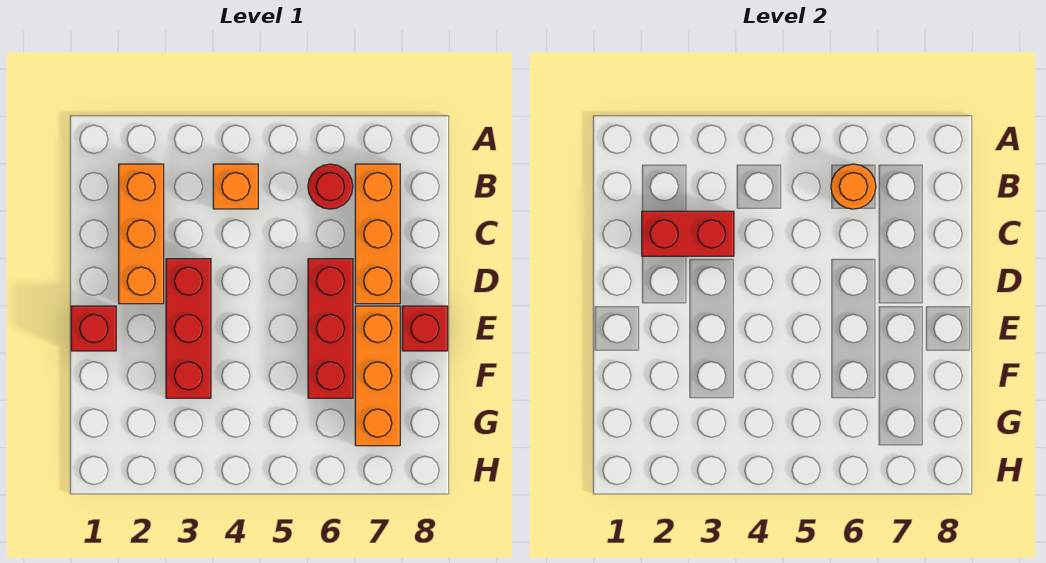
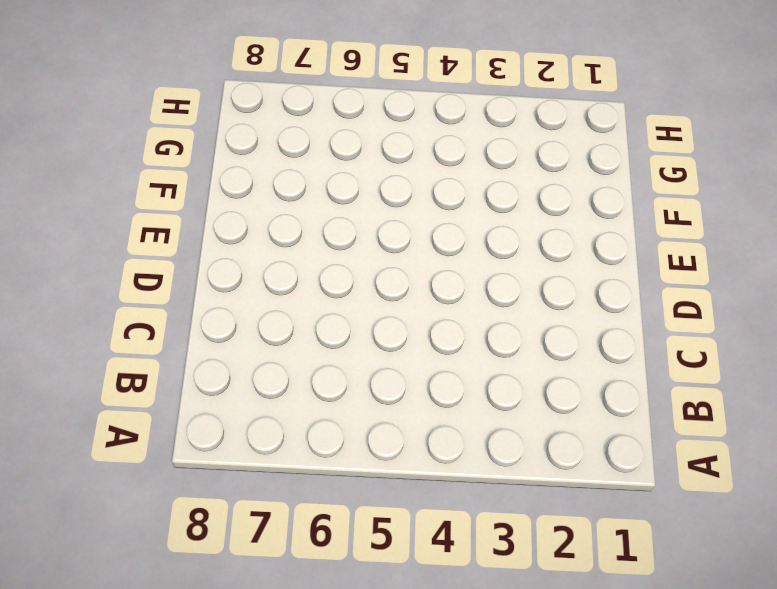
none -> orange brick B2:D2 level 1
none -> orange brick B4 level 1

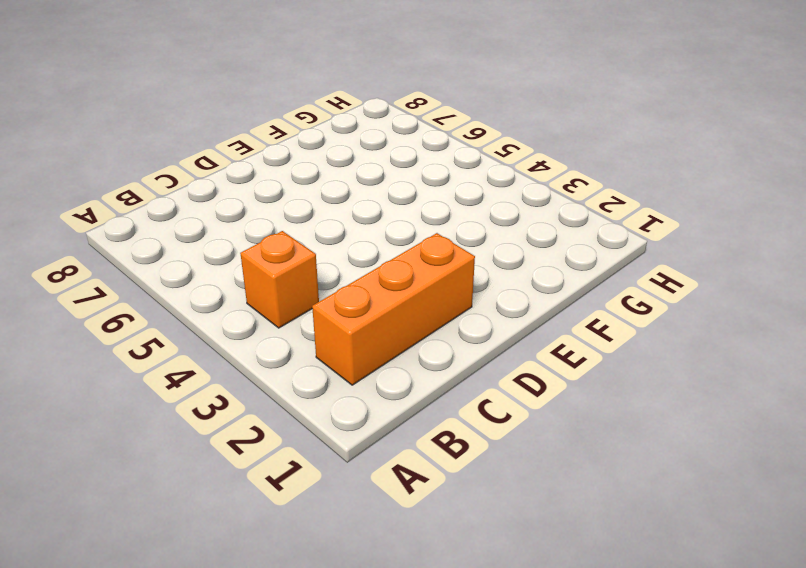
none -> red round brick B6 level 1
none -> orange brick B7:D7 level 1

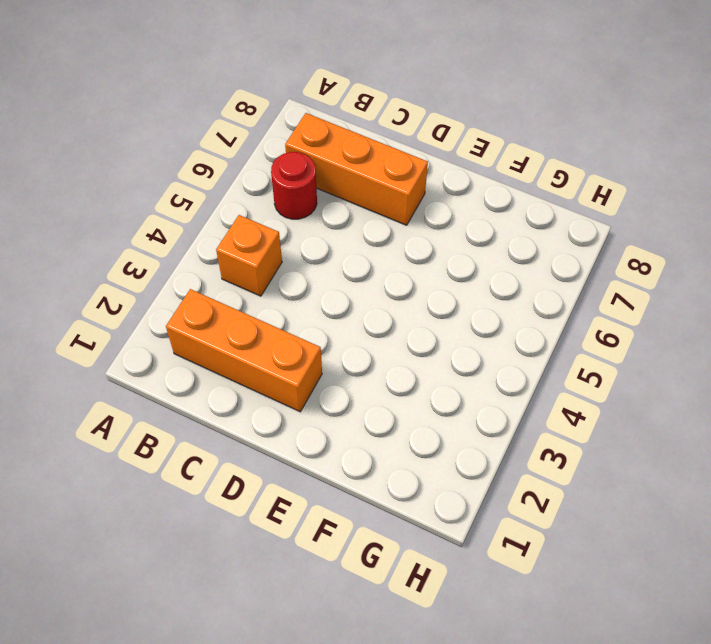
none -> red brick D3:F3 level 1
none -> red brick D6:F6 level 1

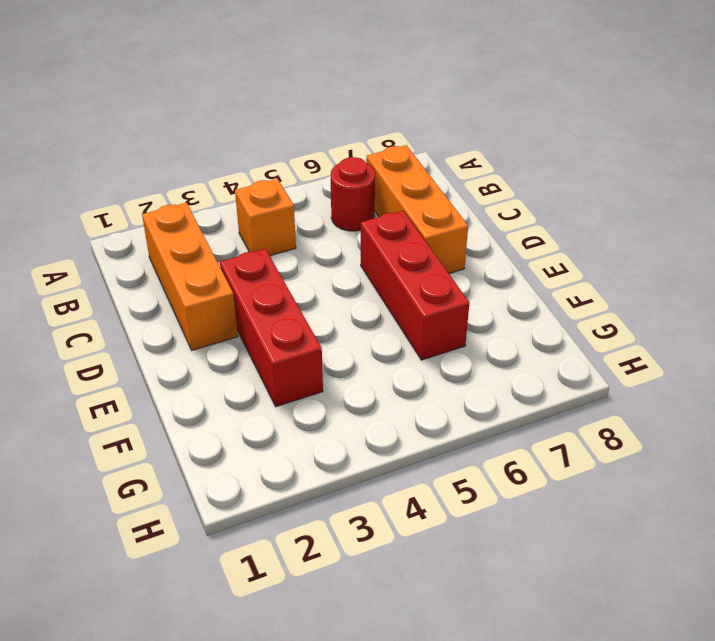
none -> red brick E1 level 1
none -> orange brick E7:G7 level 1

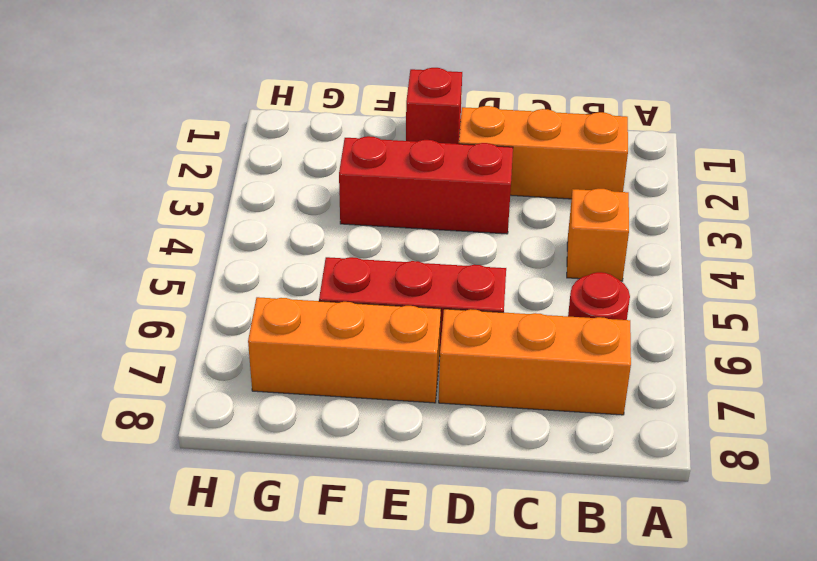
none -> red brick E8 level 1
none -> orange round brick B6 level 2

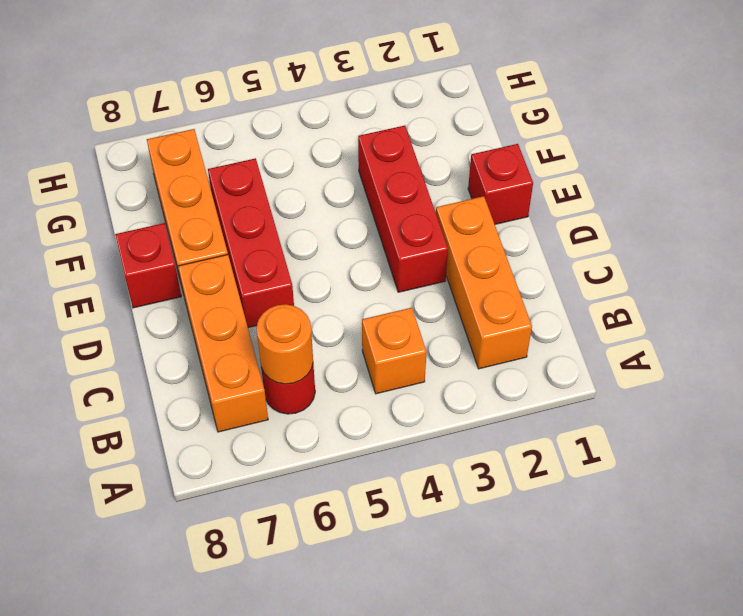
none -> red brick C2:C3 level 2

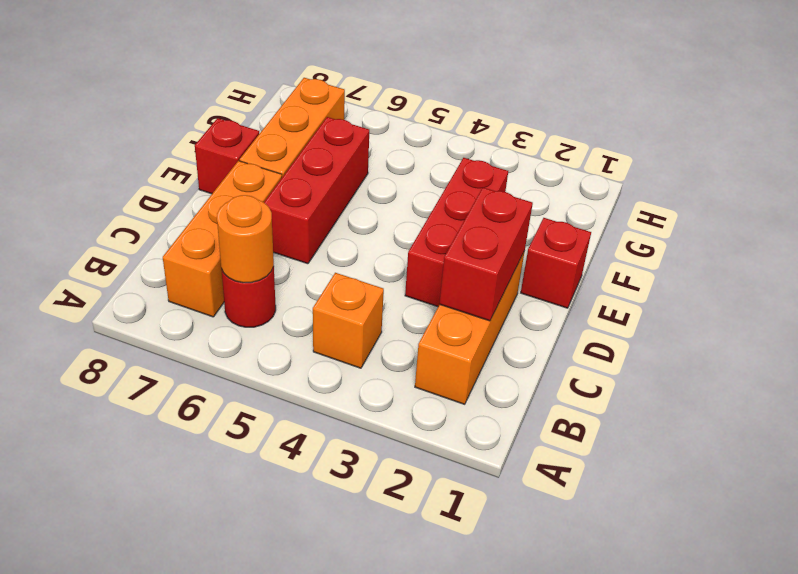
red brick C2:D2 level 2 -> red brick C2:C3 level 2

